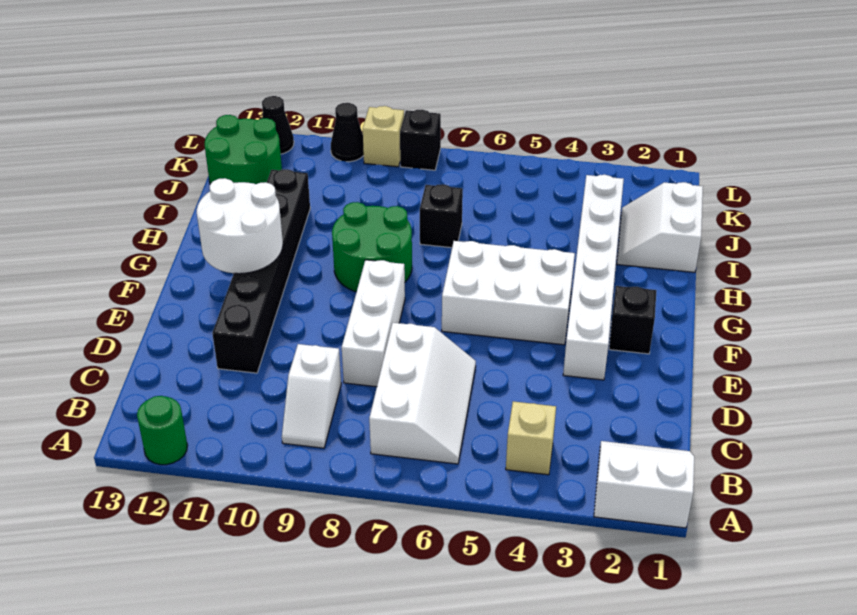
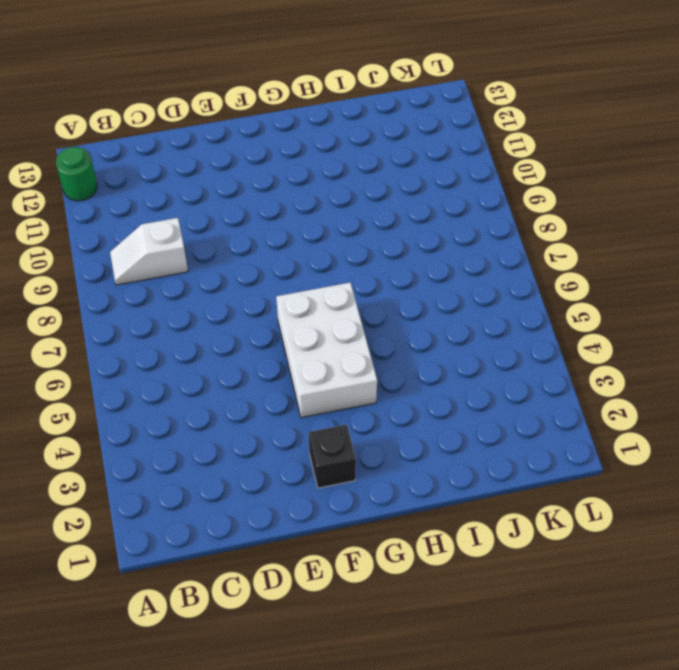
none -> white slope A1:B2 level 1 top A
none -> tan brick B4 level 1
none -> white slope B6:D7 level 1 top 7

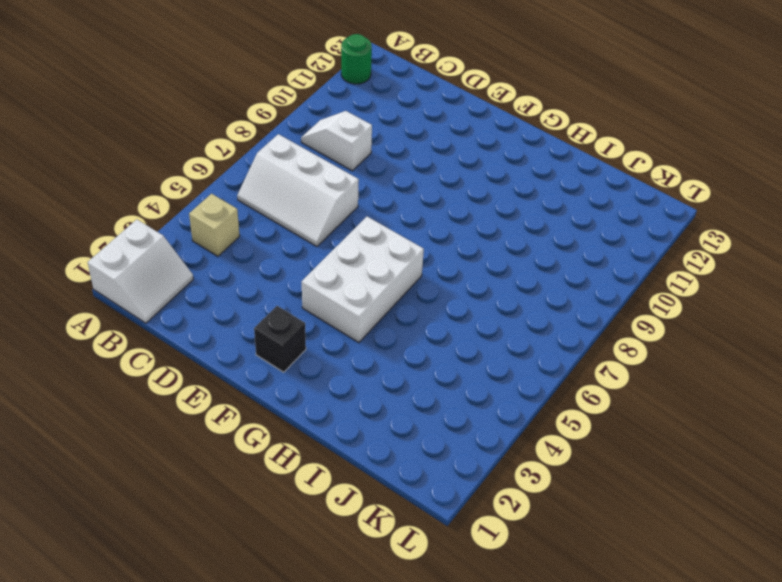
none -> white brick D8:F8 level 1
none -> black brick D11:I11 level 1
none -> white brick E3:J3 level 1

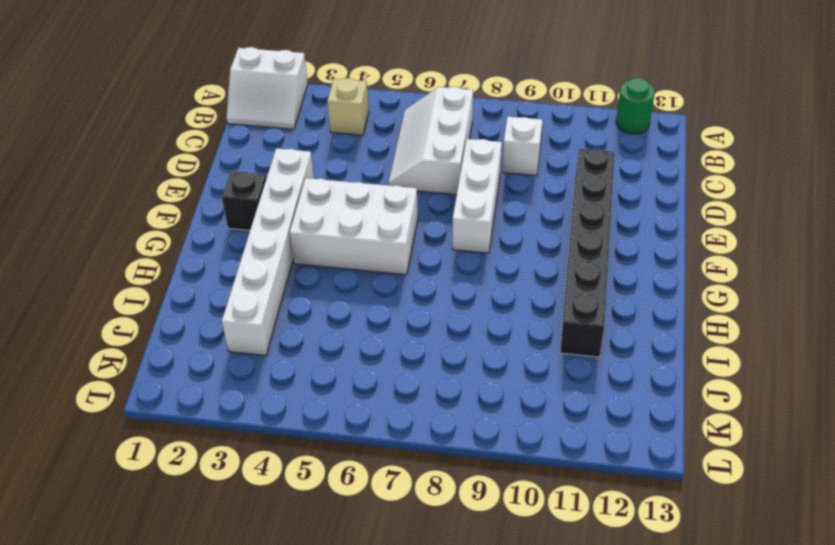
none -> green round brick G8:H9 level 1
none -> white slope I1:J2 level 1 top 1
none -> black brick I7 level 1

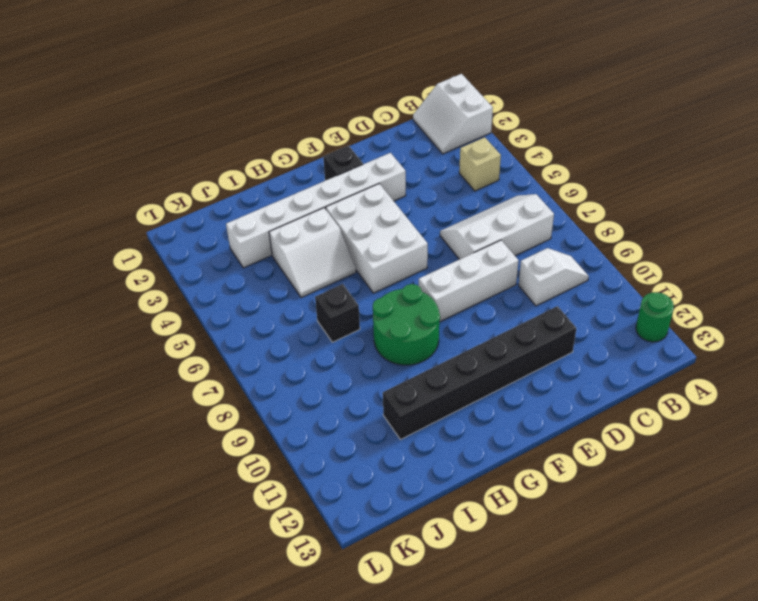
white slope H4:I5 level 1 top 4 -> white slope I1:J2 level 1 top 1
none -> green round brick J12:K13 level 1
none -> black brick L8 level 1
none -> tan brick L9 level 1

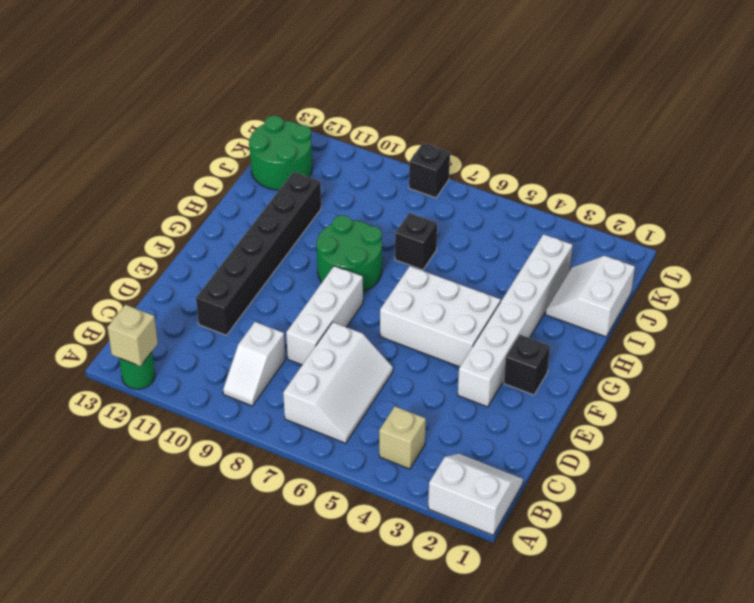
tan brick A12 level 2 -> tan brick L9 level 1
none -> black cone L10 level 1
none -> black cone L12 level 1
none -> white round brick F11:G12 level 2

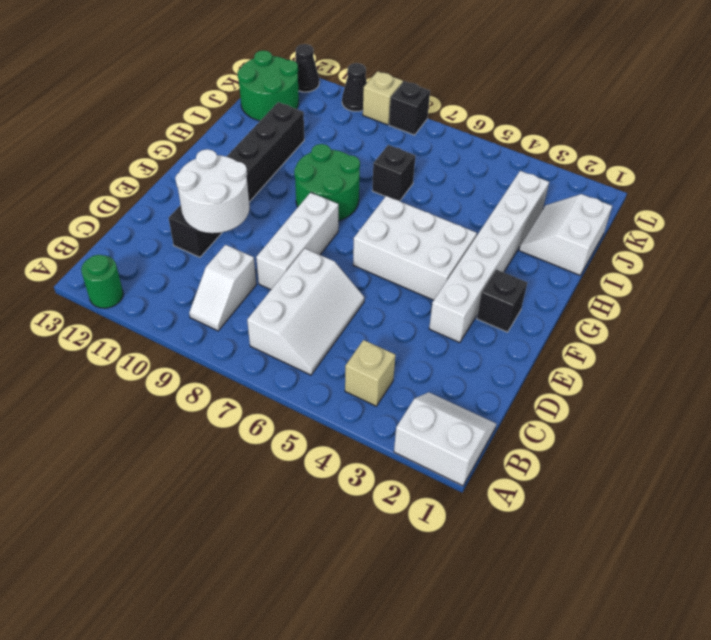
white round brick D10:E11 level 2 -> white round brick F11:G12 level 2

